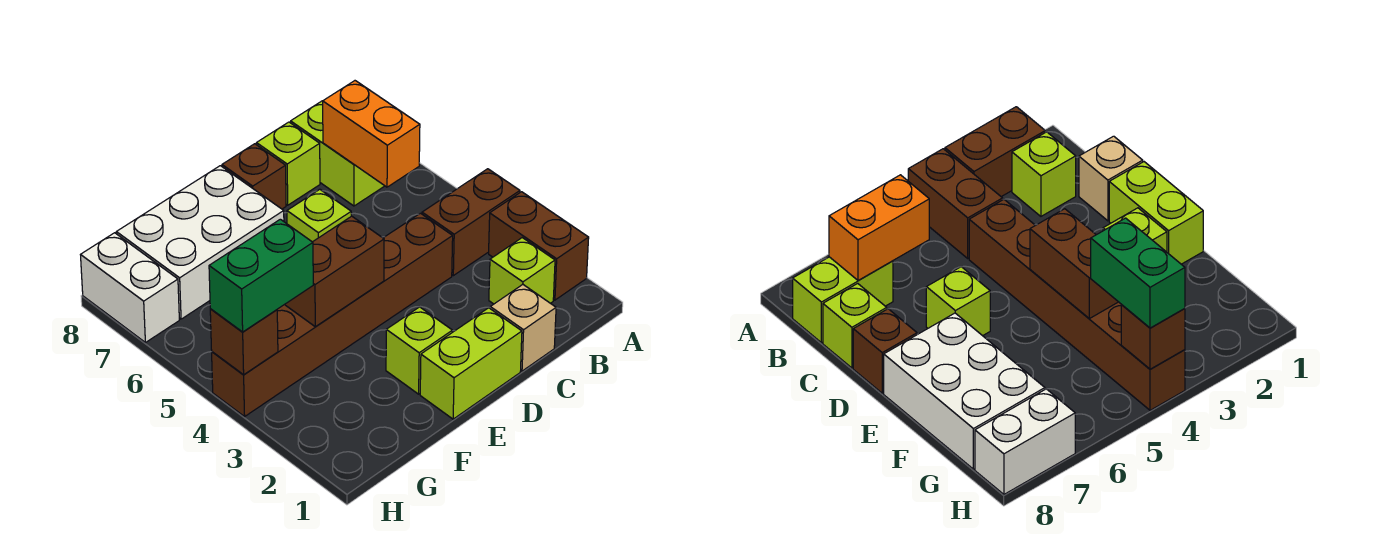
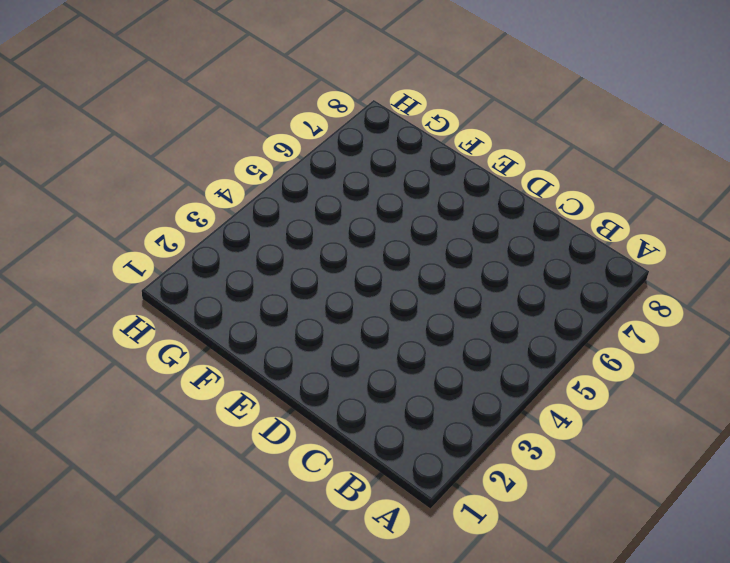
none -> brown brick A2:A3 level 1
none -> brown brick A4:B4 level 1
none -> lime brick B2 level 1

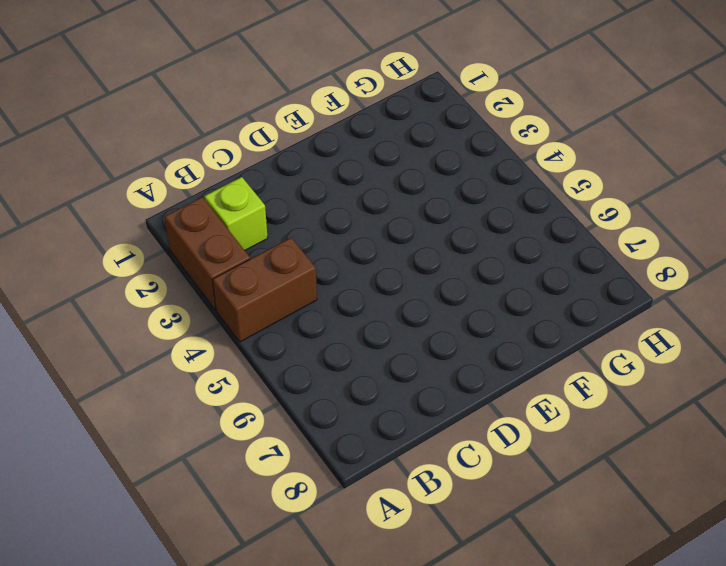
none -> lime brick B7:B8 level 1
none -> tan brick C1 level 1
none -> brown brick C4:H4 level 1

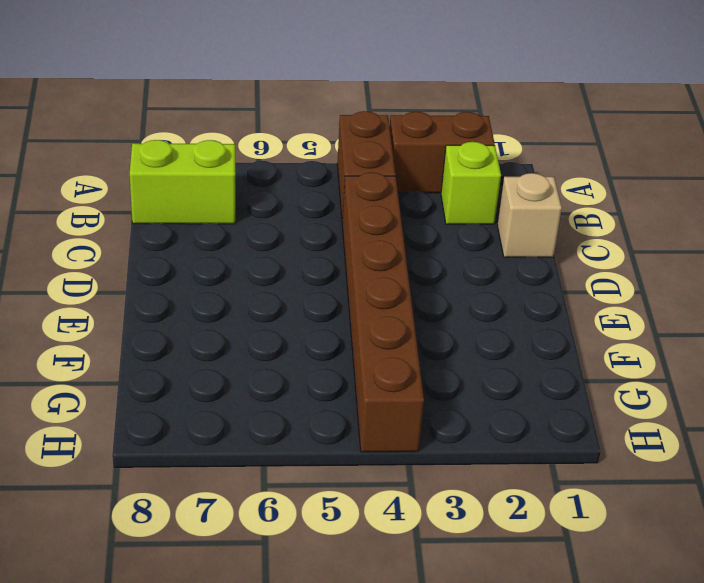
none -> lime brick C8 level 1
none -> lime brick D1:E1 level 1
none -> lime brick D6 level 1

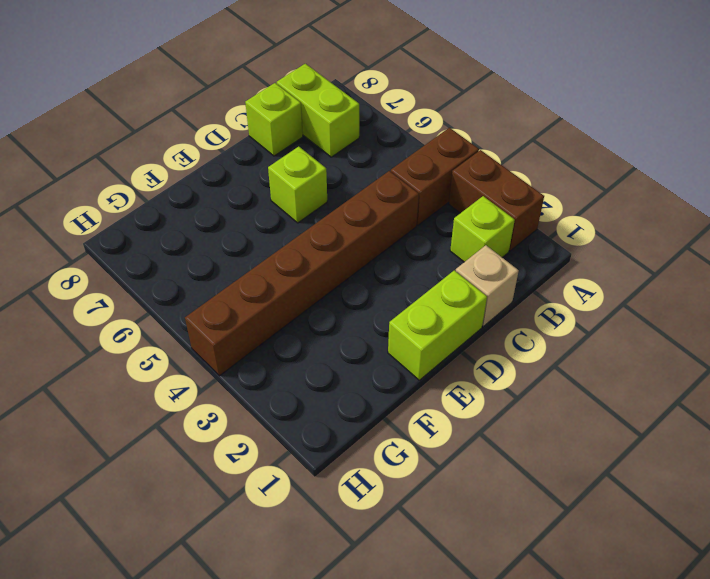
none -> brown brick D8 level 1
none -> lime brick E2 level 1
none -> white brick E7:G8 level 1

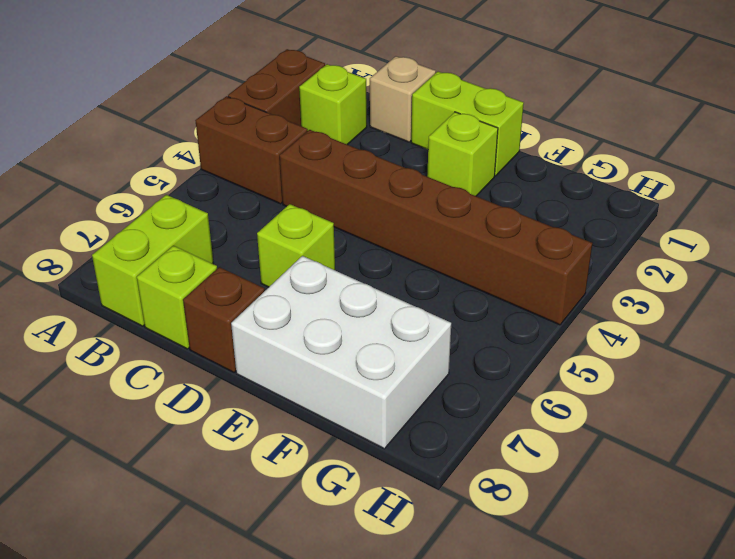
none -> white brick H7:H8 level 1
none -> orange brick B6:B7 level 2
none -> brown brick E4:F4 level 2

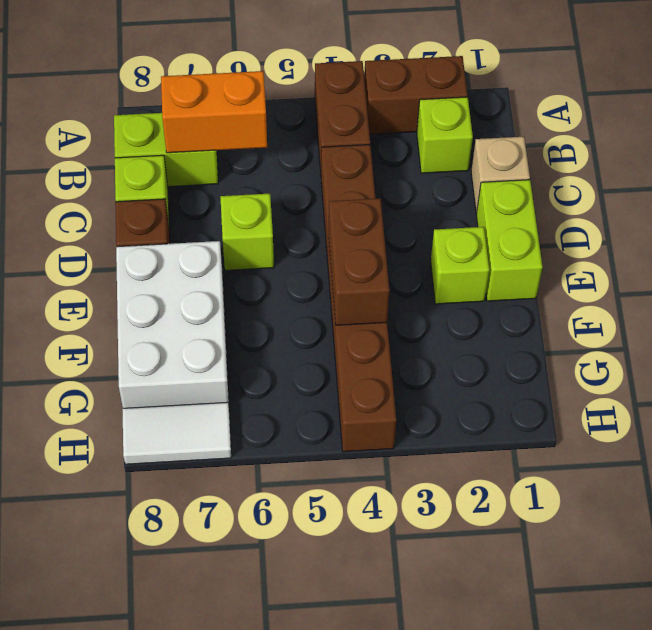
white tile H7:H8 level 1 -> white brick H7:H8 level 1
none -> brown brick H4 level 2
none -> green brick G4:H4 level 3

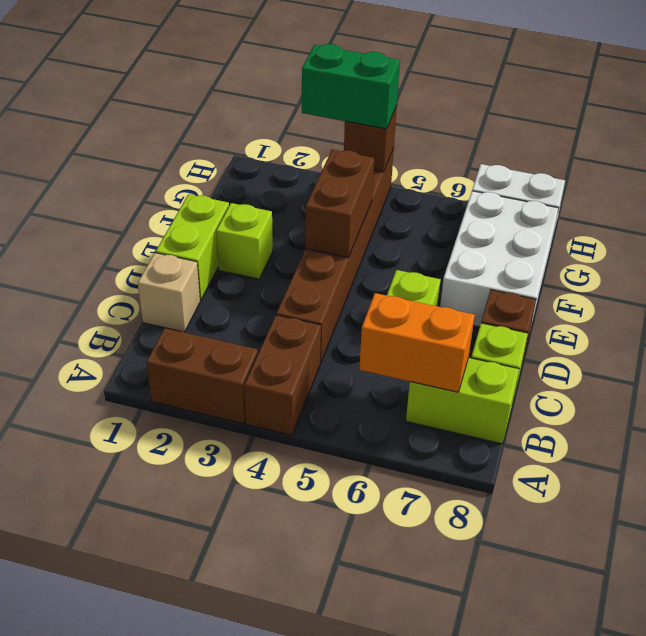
green brick H3:H4 level 3 -> green brick G4:H4 level 3
none -> lime brick B2 level 1

